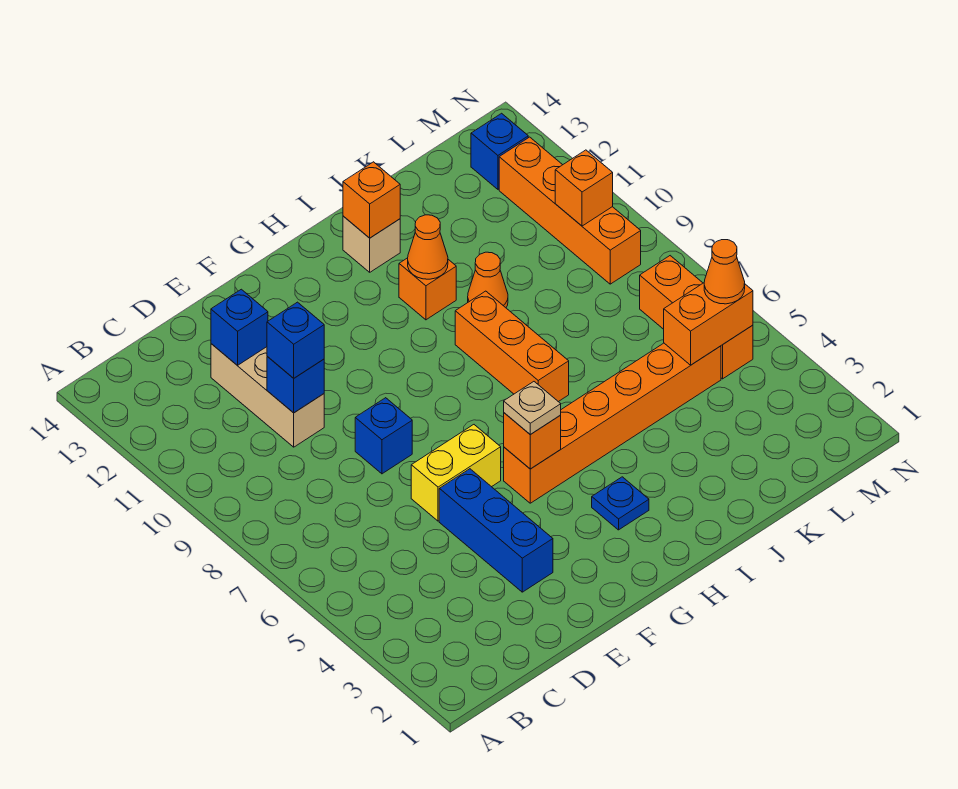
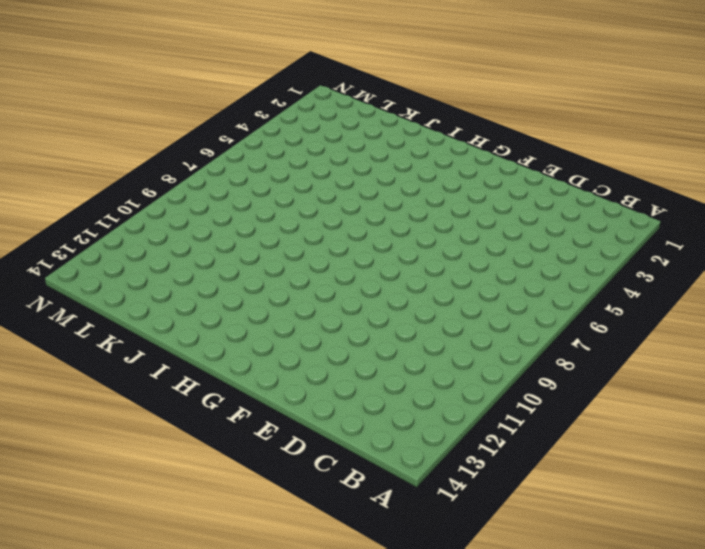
none -> tan brick D10:D12 level 1
none -> blue brick E3:E5 level 1
none -> yellow brick E6:F6 level 1

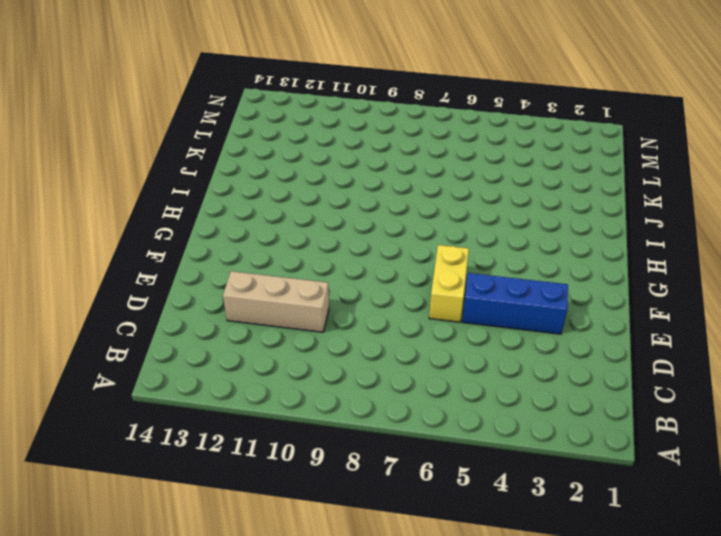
none -> blue brick E8 level 1
none -> orange brick G5:L5 level 1
none -> blue plate H3 level 1

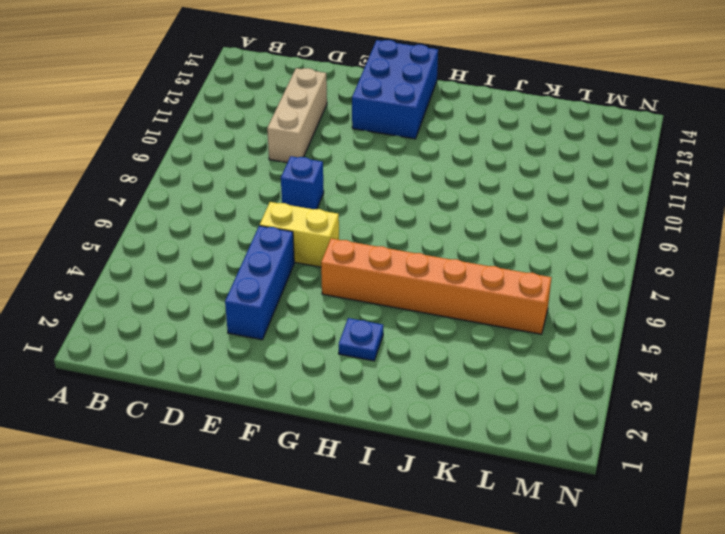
blue brick F12:G14 level 1 -> none
none -> orange brick I7:I9 level 1
none -> orange brick I11 level 1
none -> tan brick I13 level 1

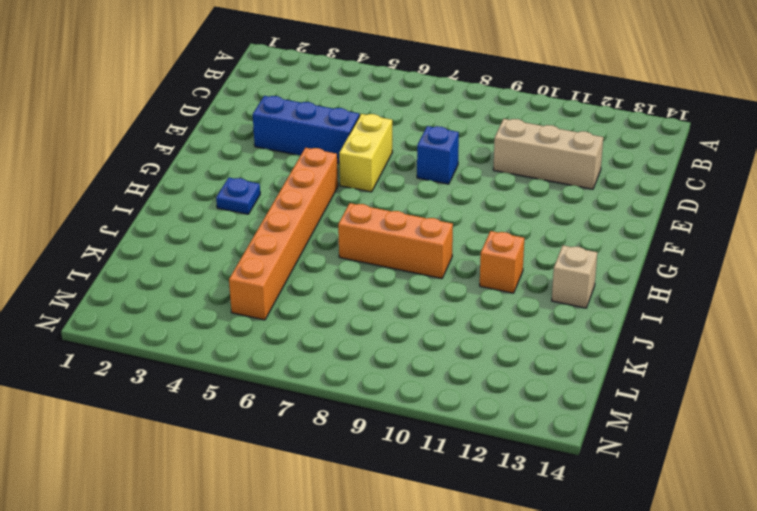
none -> orange cone J10 level 1
none -> orange brick M5:M7 level 1
none -> orange brick M9:M12 level 1

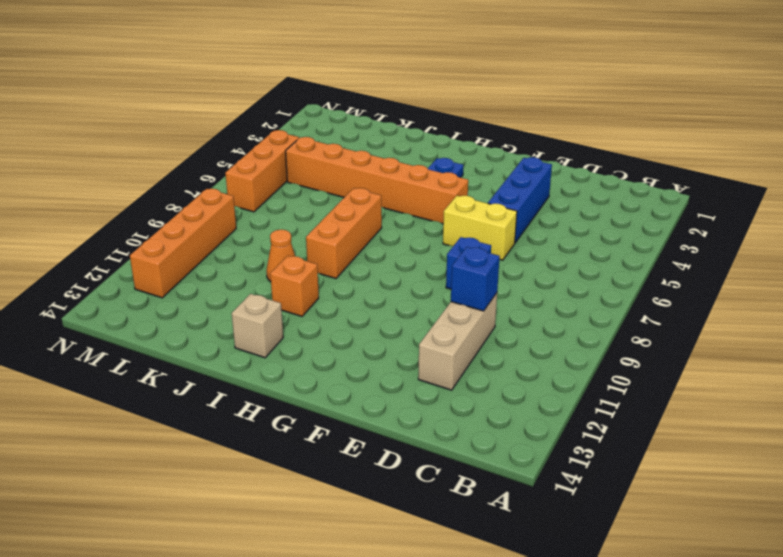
none -> blue brick M13 level 1
none -> blue brick D12 level 2
none -> orange brick G5 level 2

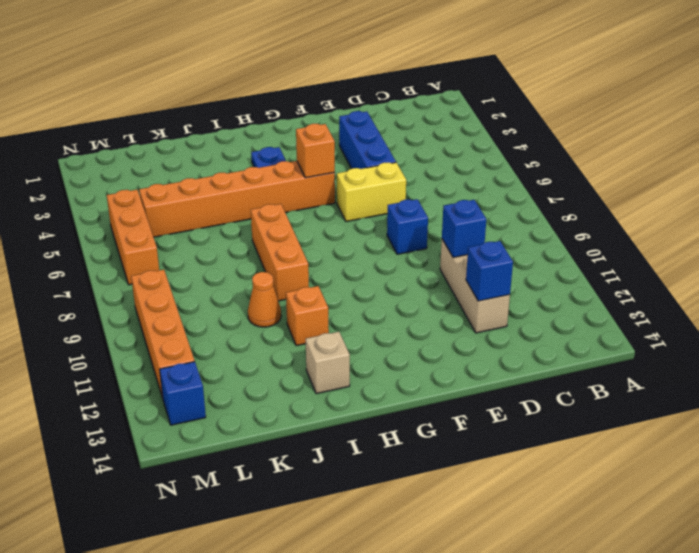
none -> orange cone I11 level 2
none -> orange brick I13 level 2
none -> orange brick L5:M5 level 2

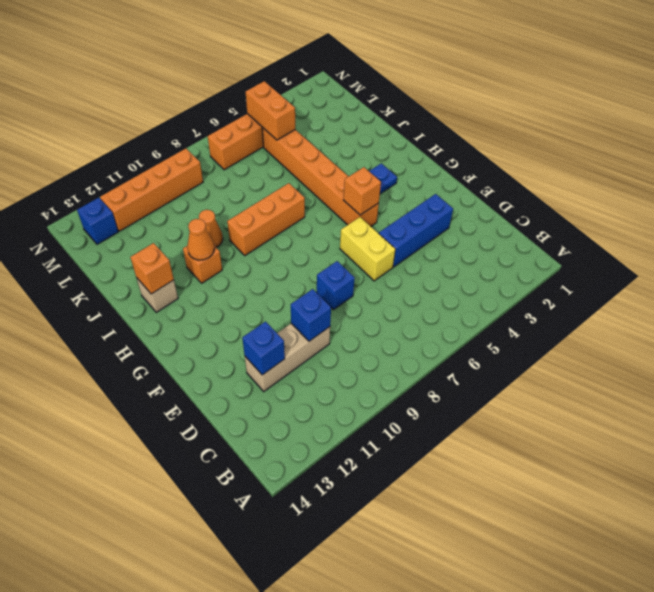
none -> orange brick M10 level 2
none -> blue brick D10 level 3
none -> tan plate G5 level 3

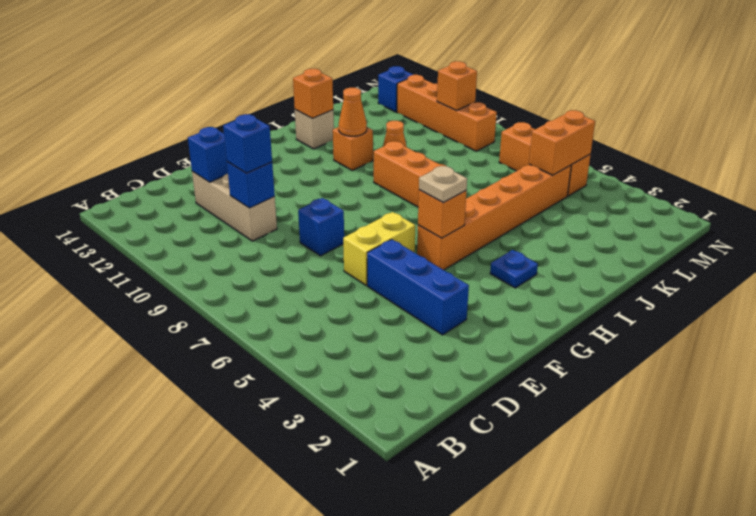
none -> orange cone M5 level 3

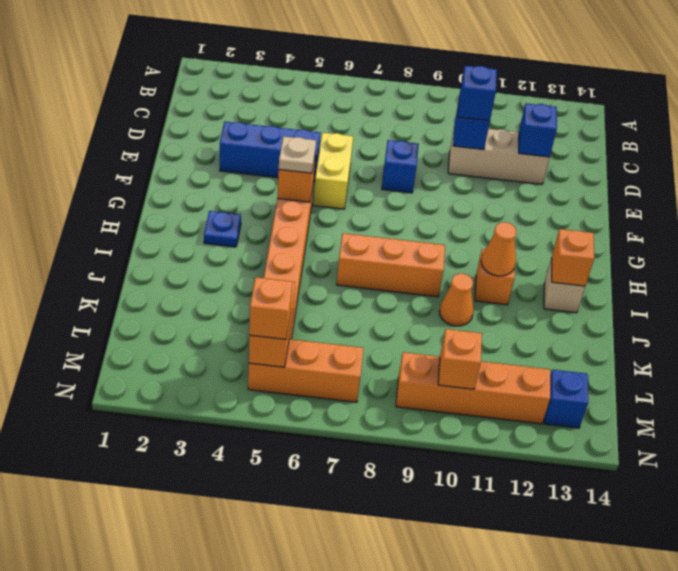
orange brick M5 level 3 -> orange cone M5 level 3

